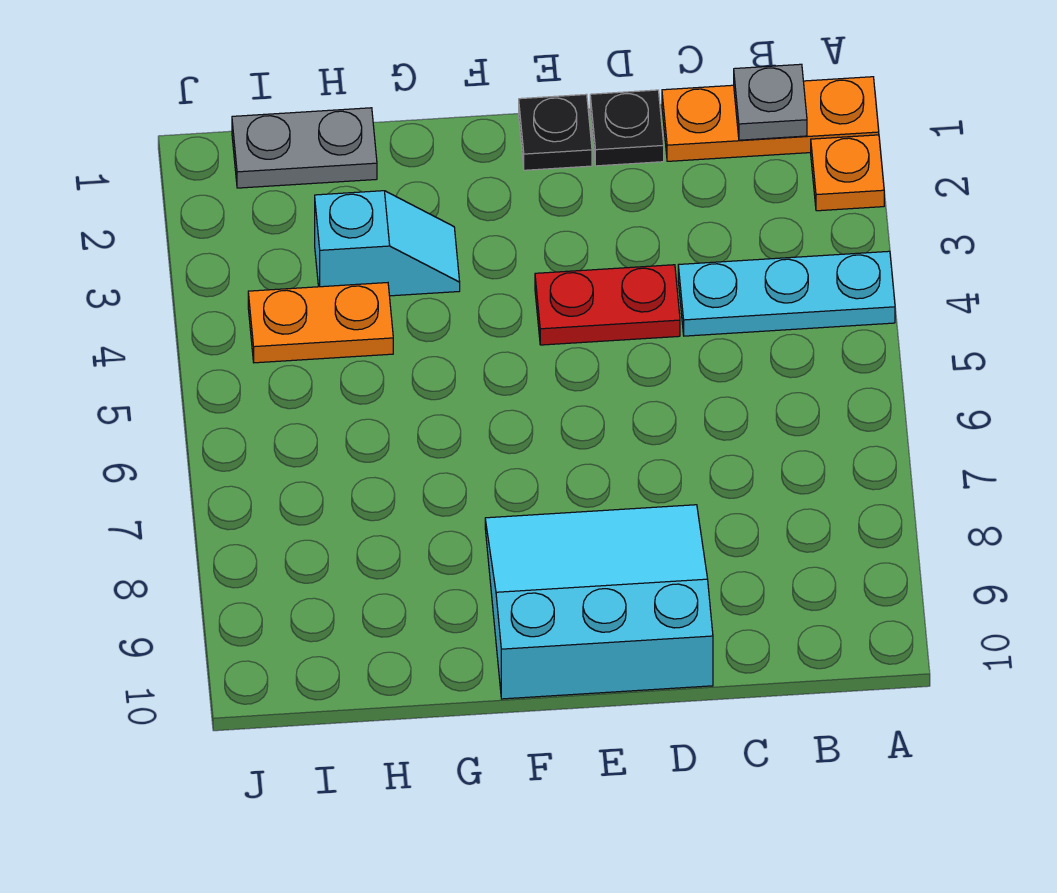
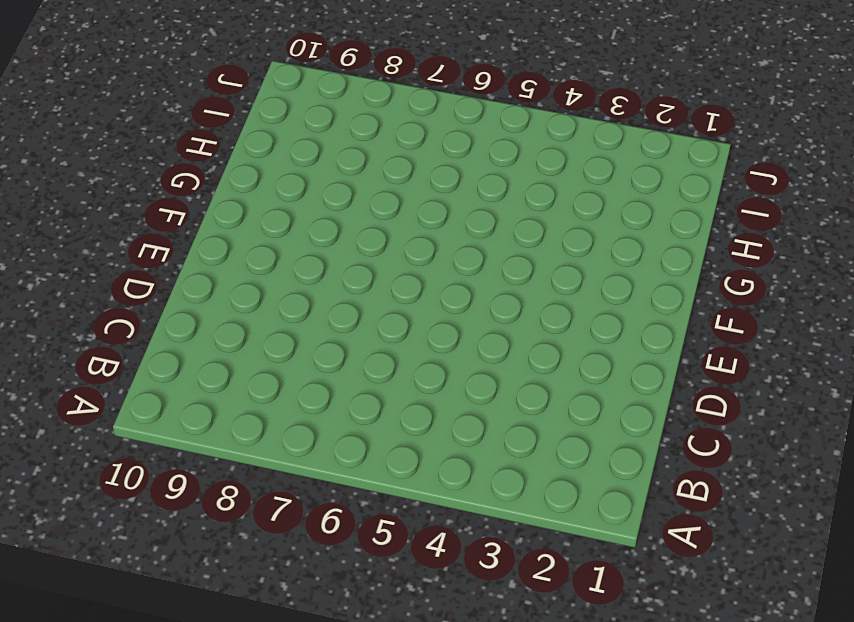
none -> orange plate A1:C1 level 1
none -> orange plate A2 level 1

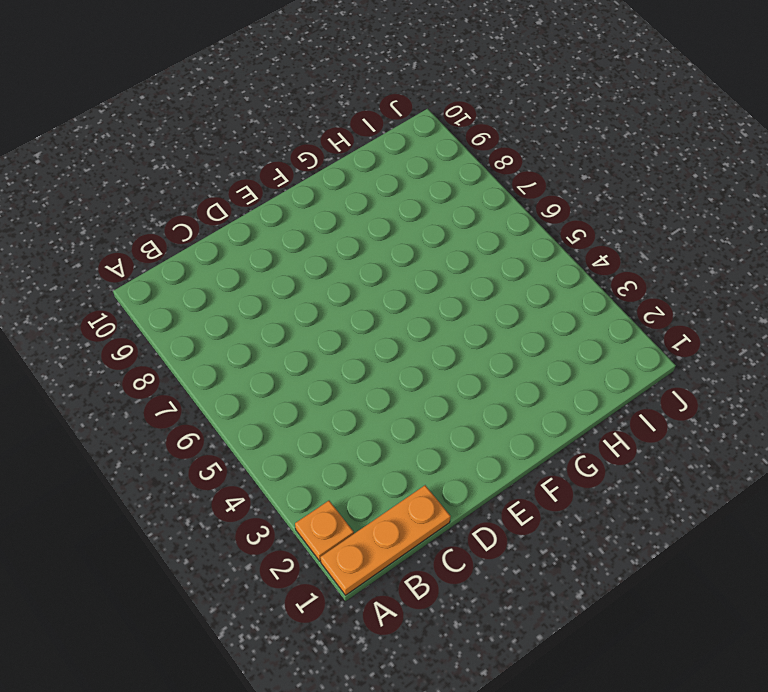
none -> cyan plate A4:C4 level 1
none -> black plate D1 level 1

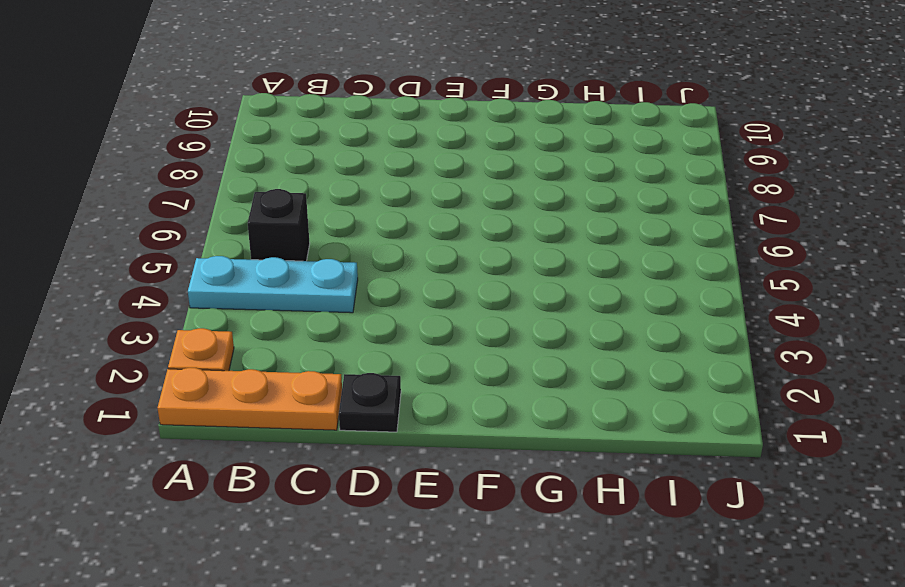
black brick B5 level 1 -> none
none -> red plate D4:E4 level 1
none -> cyan slope D8:F10 level 1 top 10

